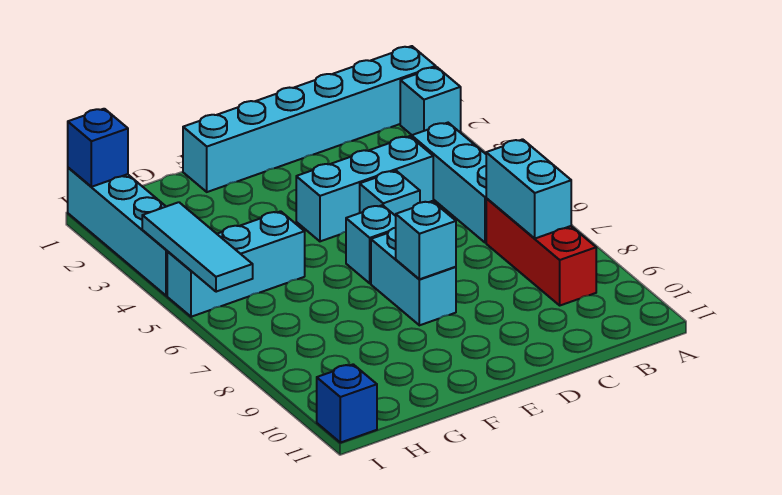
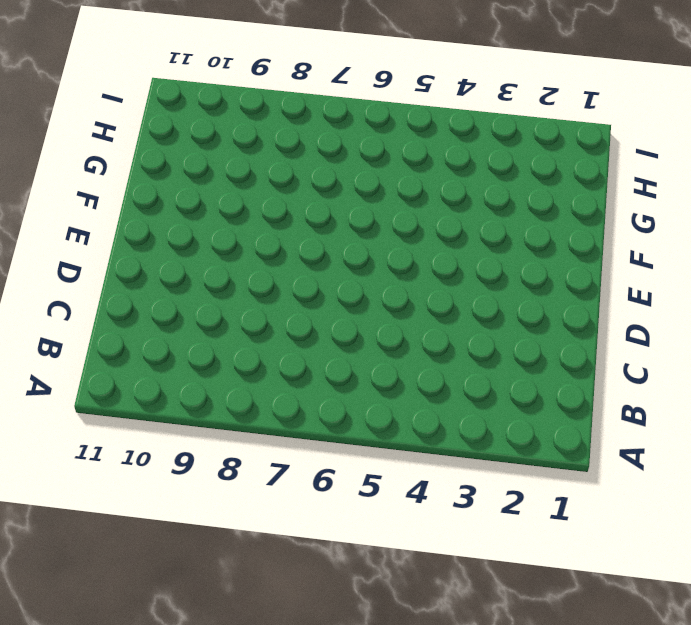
none -> cyan brick A1:F1 level 1
none -> cyan brick A2 level 1
none -> cyan brick B4:B6 level 1

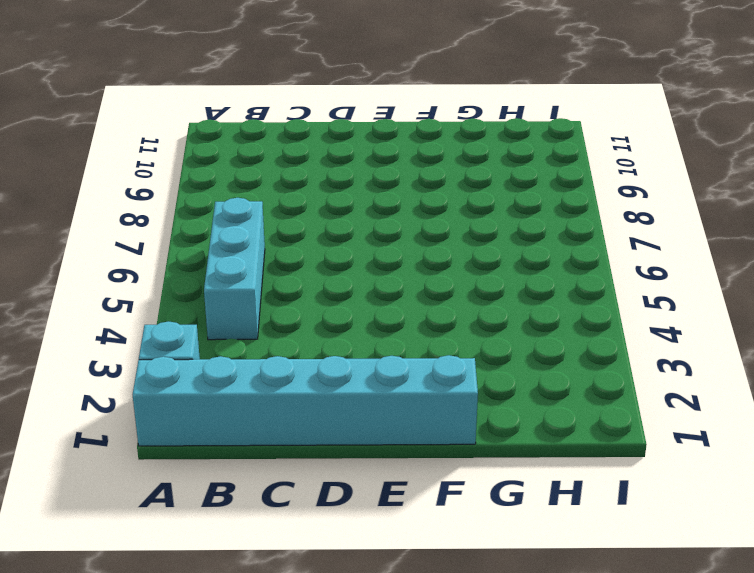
none -> red brick B7:B9 level 1
none -> cyan brick C4:E4 level 1
none -> cyan brick D5 level 1

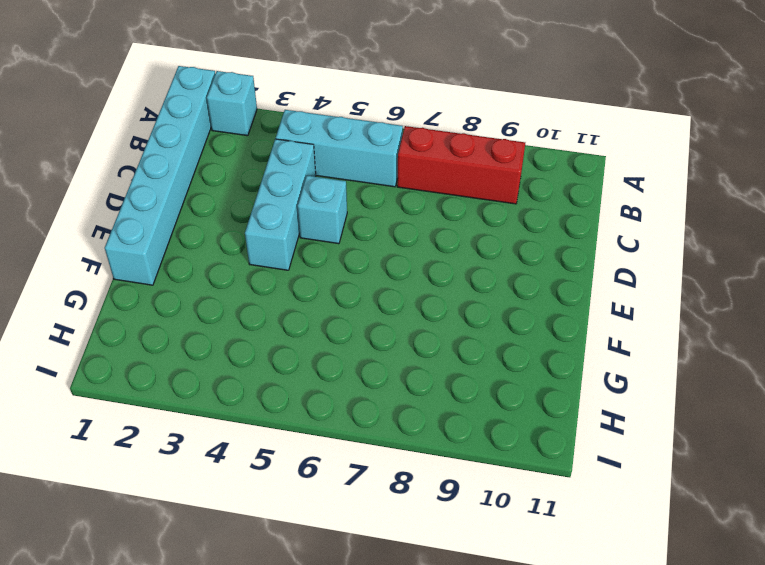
none -> cyan brick E6 level 1
none -> cyan brick E7:E8 level 1
none -> cyan brick G5:I5 level 1

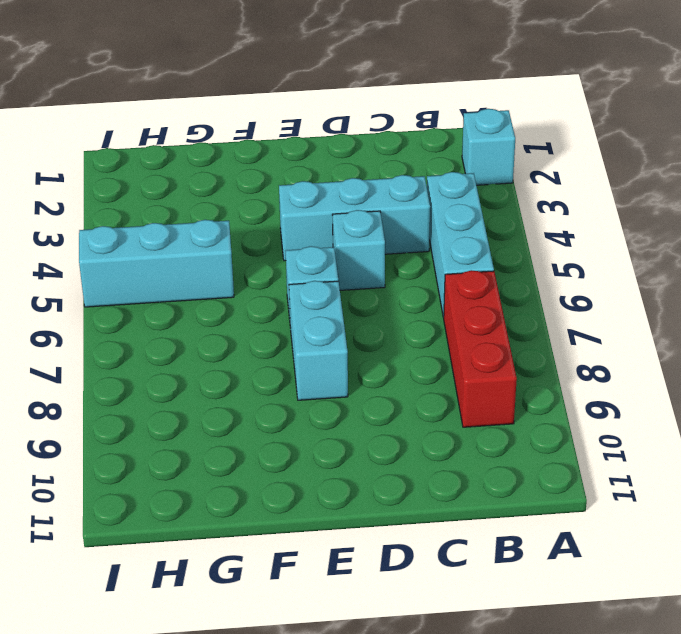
none -> cyan brick A1:F1 level 1
none -> cyan brick I1:I4 level 1
none -> blue brick I11 level 1

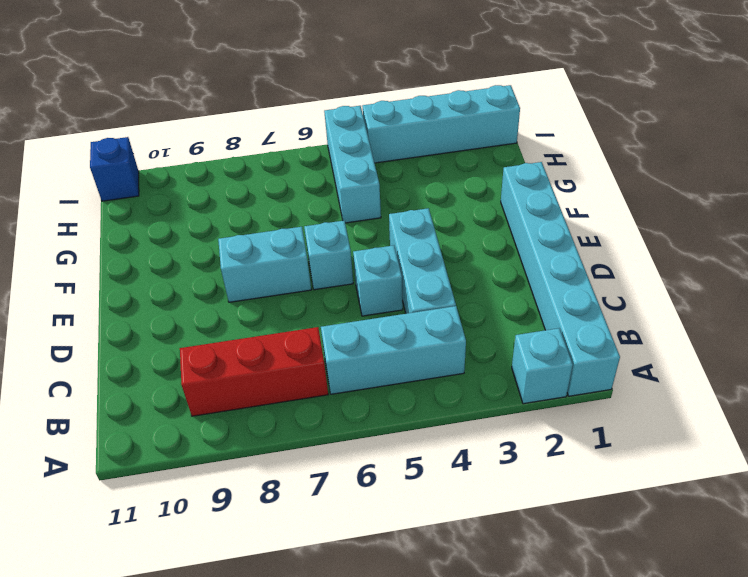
none -> cyan brick B7:B8 level 2
none -> cyan brick E8 level 2
none -> blue brick I1 level 2

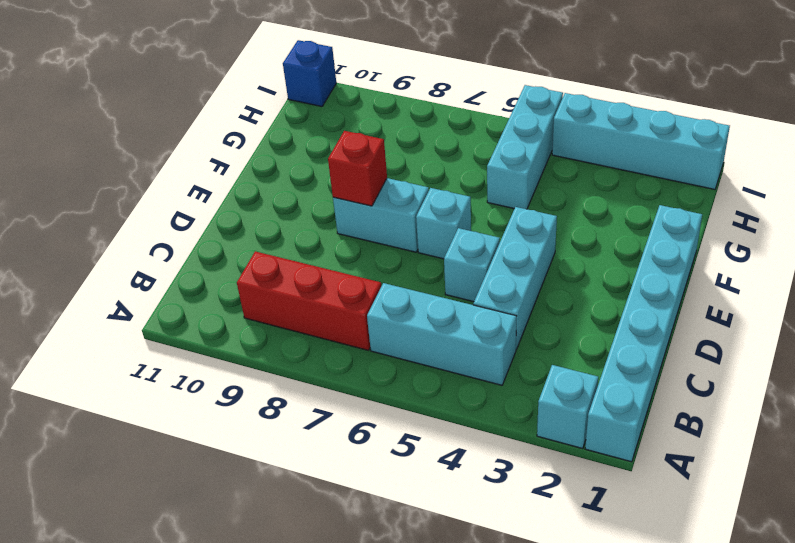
red brick E8 level 2 -> cyan brick E8 level 2
none -> cyan brick B7:B8 level 2
none -> blue brick I1 level 2
none -> cyan tile I4:I6 level 2

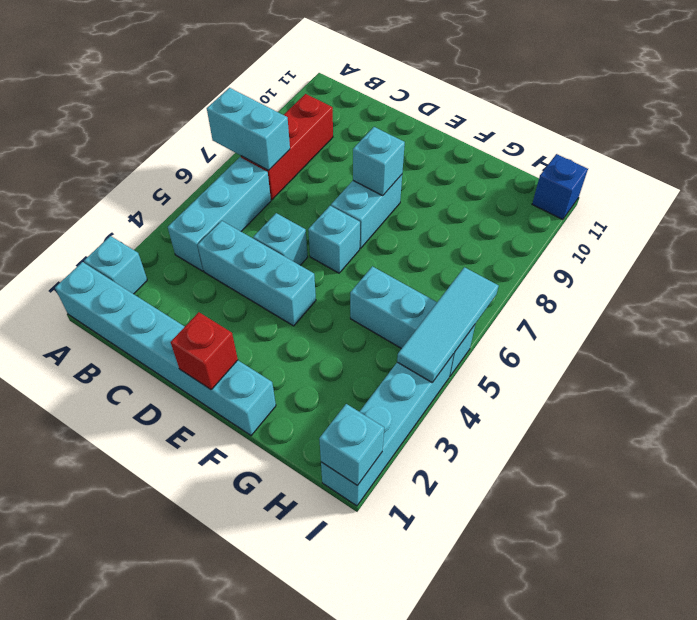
cyan brick A7:B7 level 2 -> cyan brick B7:B8 level 2
red brick E1 level 2 -> none
cyan brick I1 level 2 -> blue brick I1 level 2

